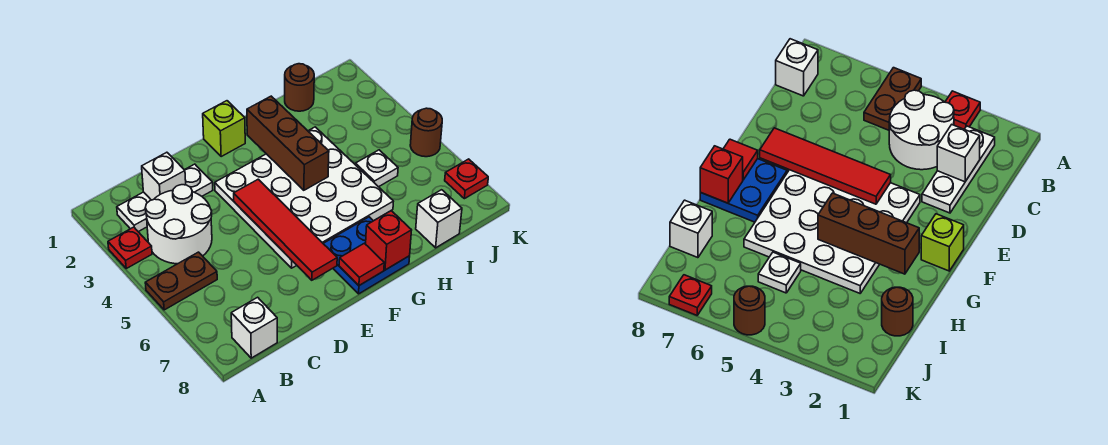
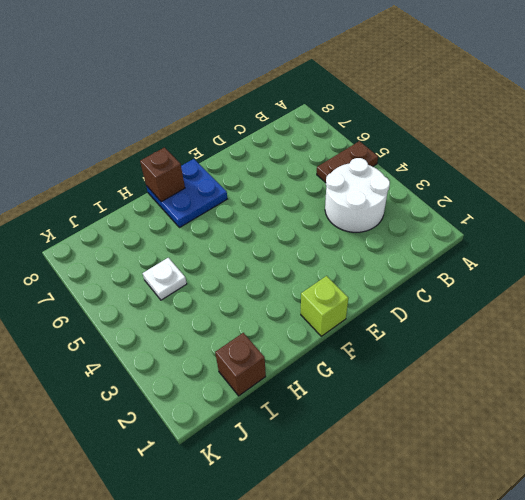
brown brick G8 level 2 -> red brick G8 level 2
brown brick I1 level 1 -> brown round brick I1 level 1
none -> red plate A3 level 1
none -> white plate B2:D2 level 1
none -> white brick B8 level 1

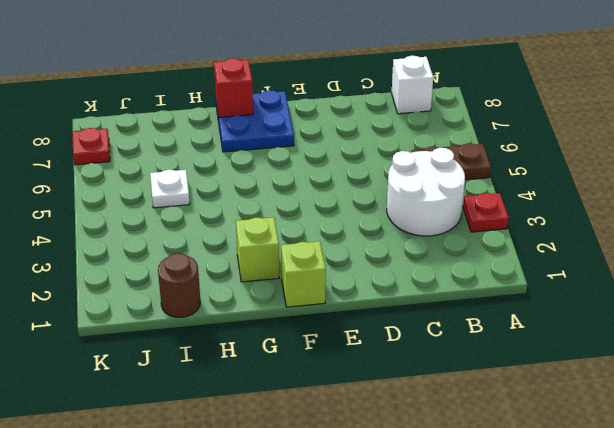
lime brick G2 level 1 -> none
none -> white plate B2:D2 level 1
none -> white plate E3:H6 level 1
none -> white brick I8 level 1

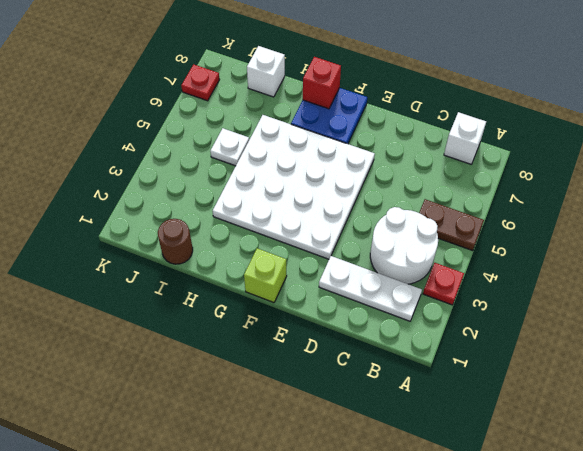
none -> brown round brick K5 level 1
none -> white brick C2 level 2
none -> red tile E4:E7 level 2

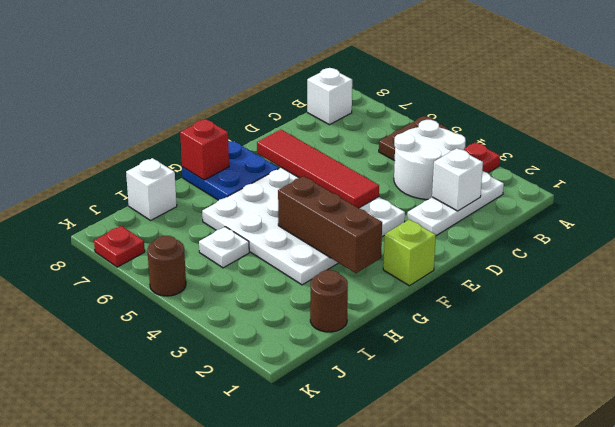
none -> red tile F8 level 2

